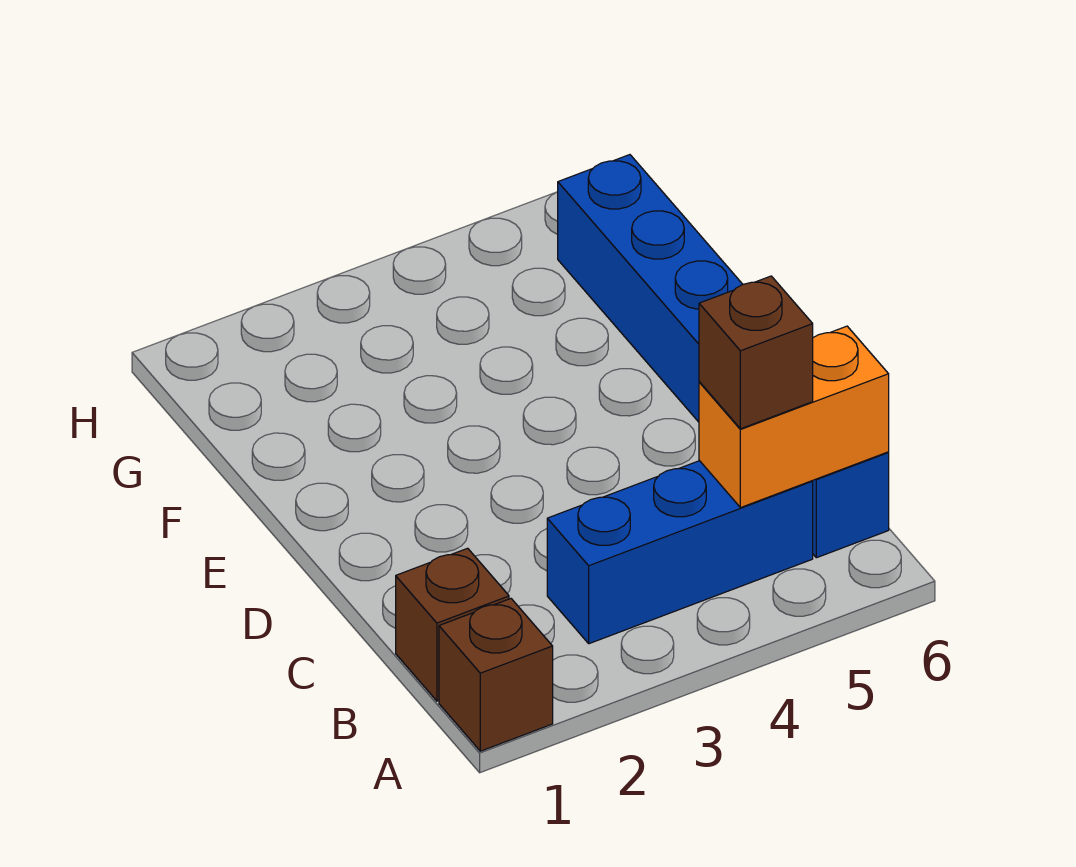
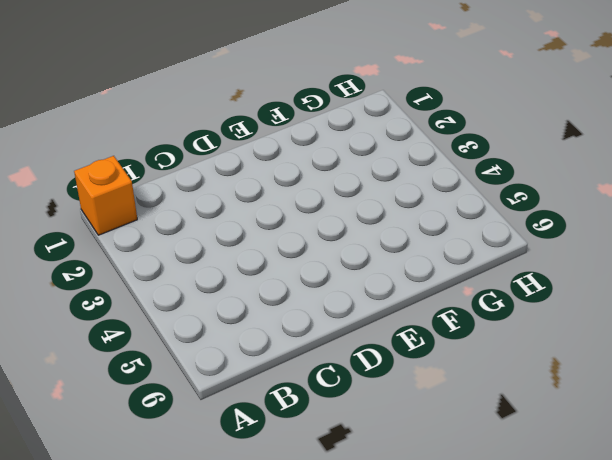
orange brick A1 level 1 -> brown brick A1 level 1
none -> brown brick B1 level 1
none -> blue brick B3:B5 level 1

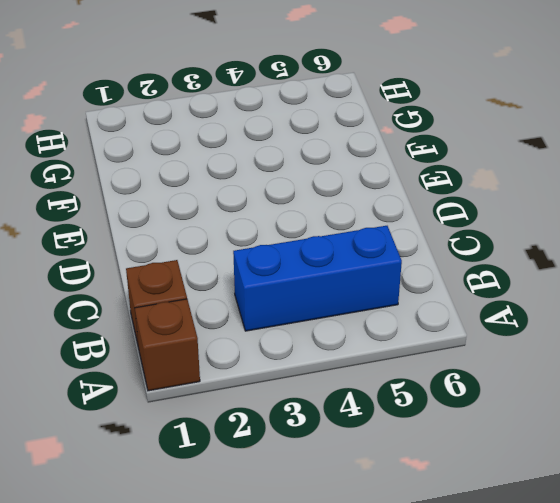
none -> blue brick B6:G6 level 1
none -> orange brick B5:B6 level 2

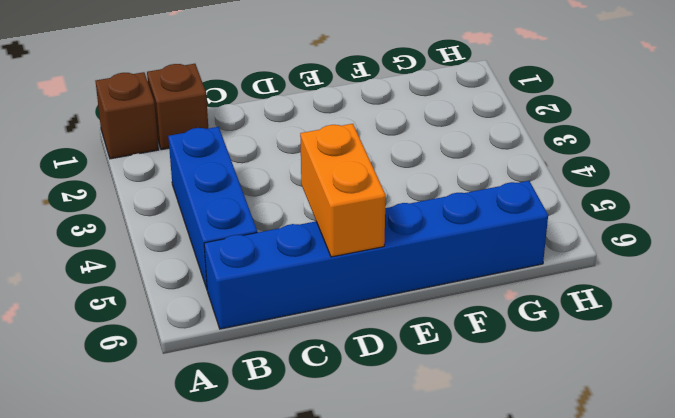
orange brick D5:D6 level 2 -> orange brick B5:B6 level 2
none -> brown brick B5 level 3

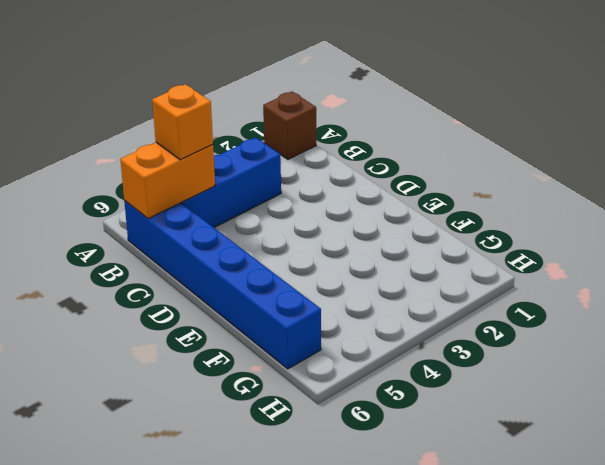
orange brick B5 level 3 -> brown brick B5 level 3
none -> brown brick B1 level 1

